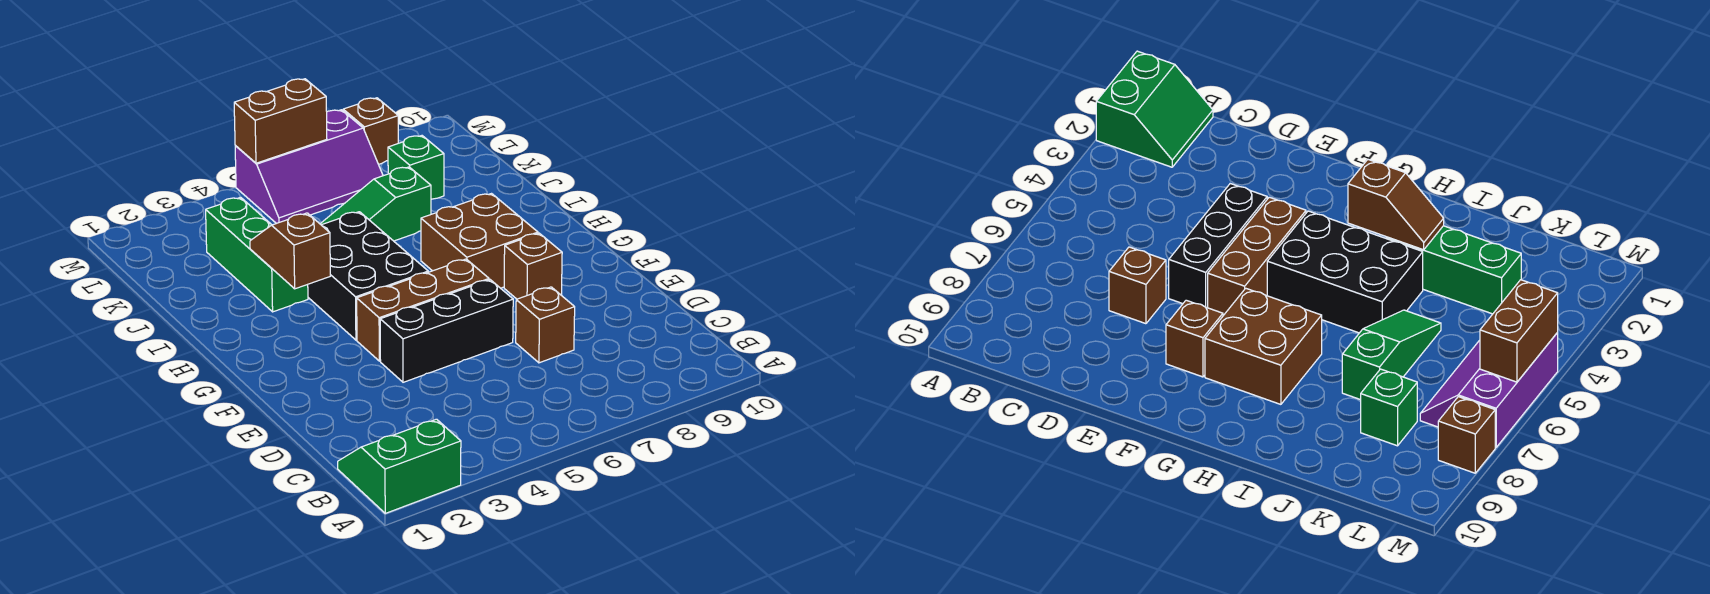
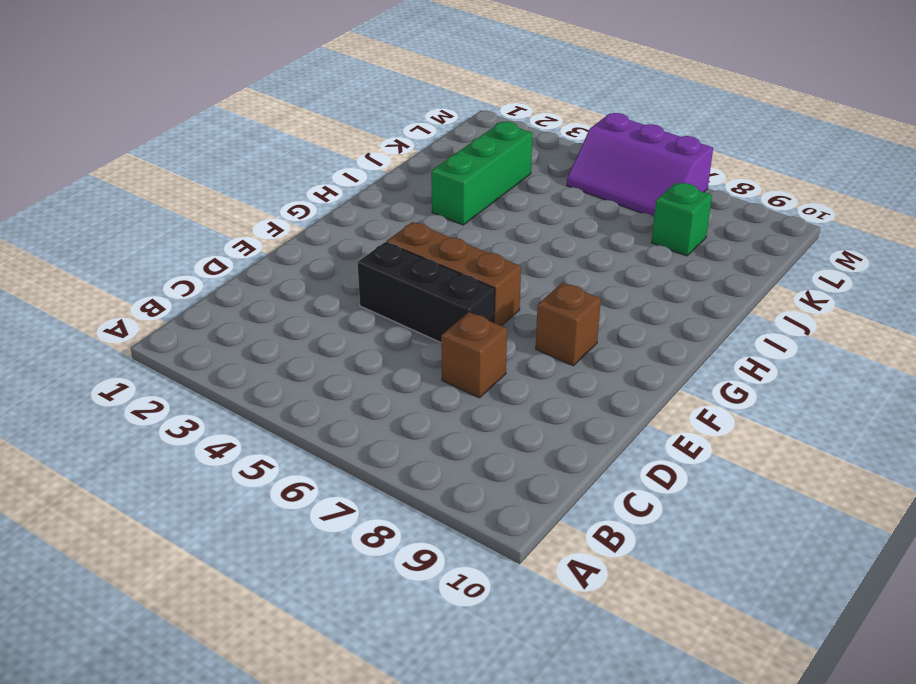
none -> green slope A1:B2 level 1 top A
none -> black brick G4:I5 level 1
none -> brown brick G7:H8 level 1

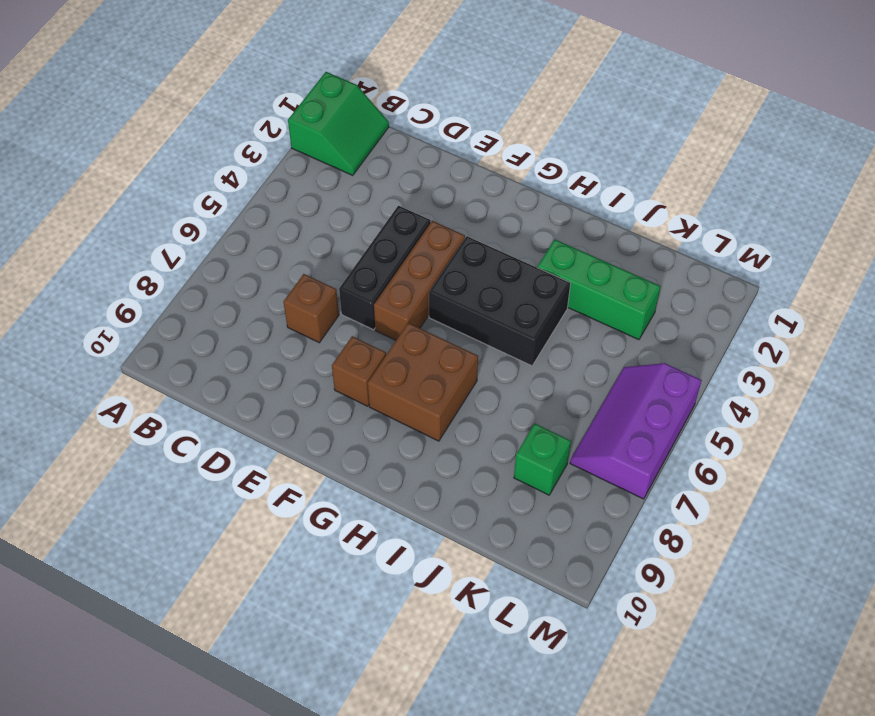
none -> green slope J5:J7 level 1 top 7
none -> brown brick M8 level 1
none -> brown slope H3:I3 level 2 top H

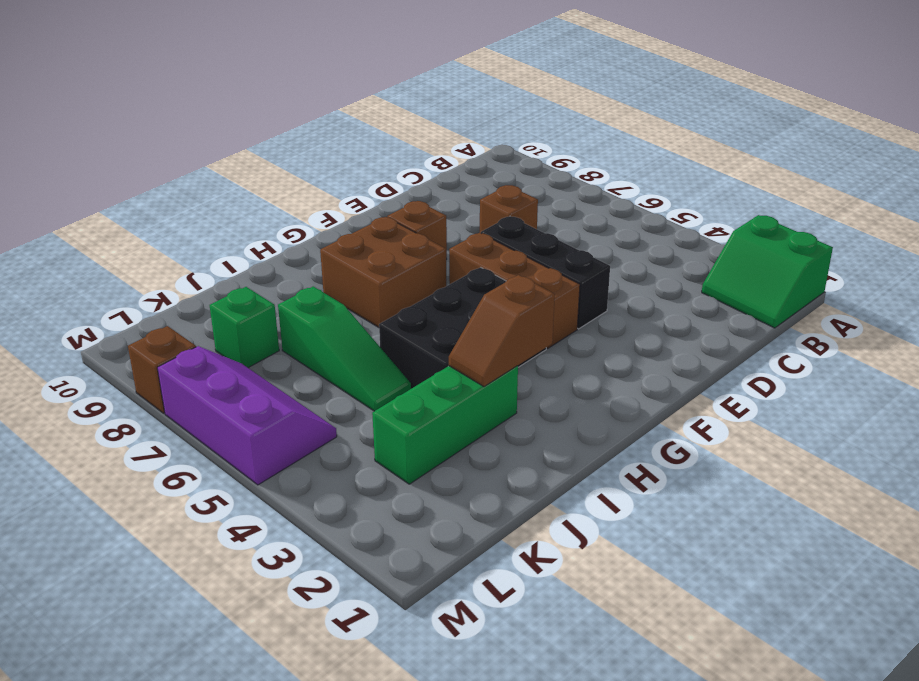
none -> brown brick M5:M6 level 2

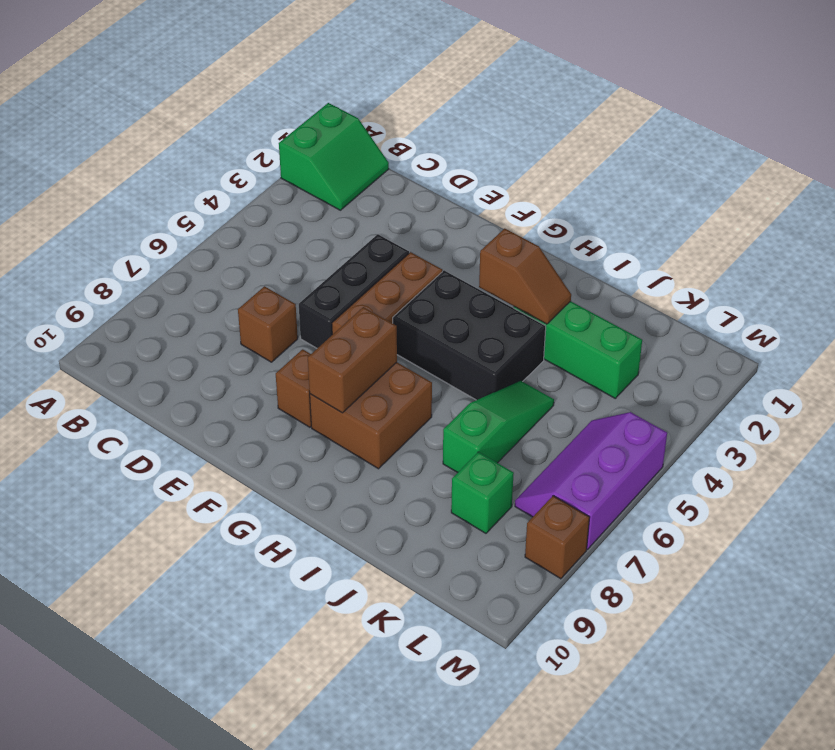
brown brick G7:G8 level 2 -> brown brick M5:M6 level 2

